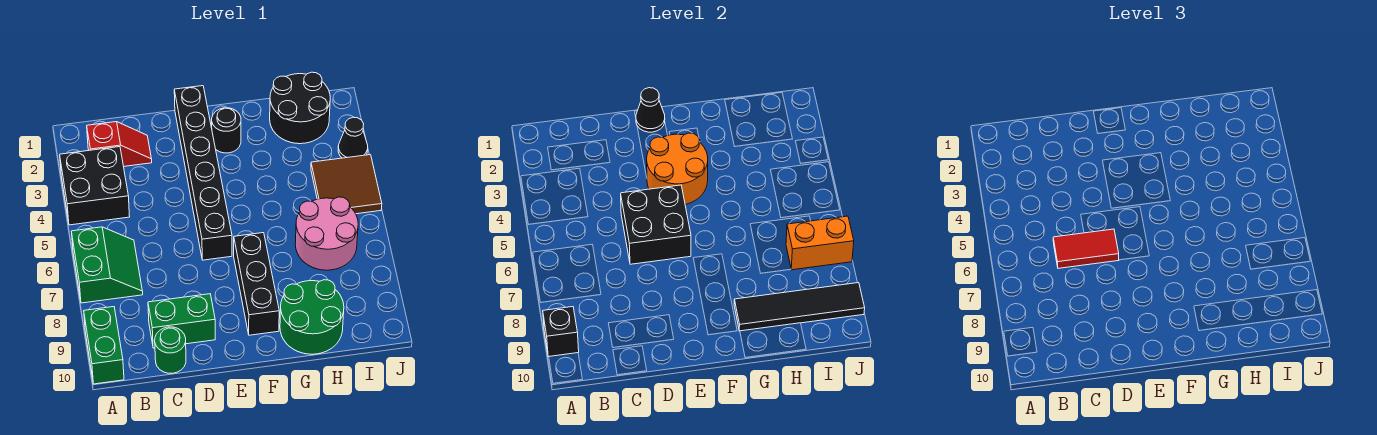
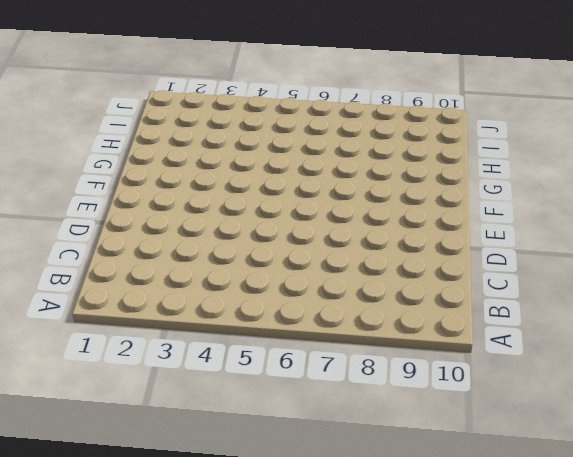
none -> black brick A3:B4 level 1
none -> green slope A6:B7 level 1 top A
none -> green brick A9:A10 level 1

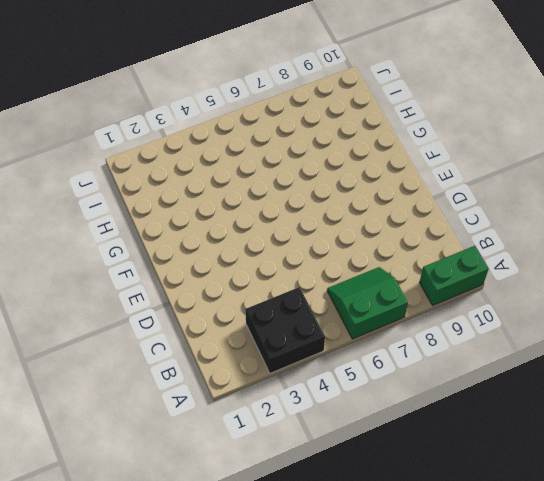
none -> red slope B2:C2 level 1 top B
none -> green brick C9:D9 level 1
none -> green round brick C10 level 1

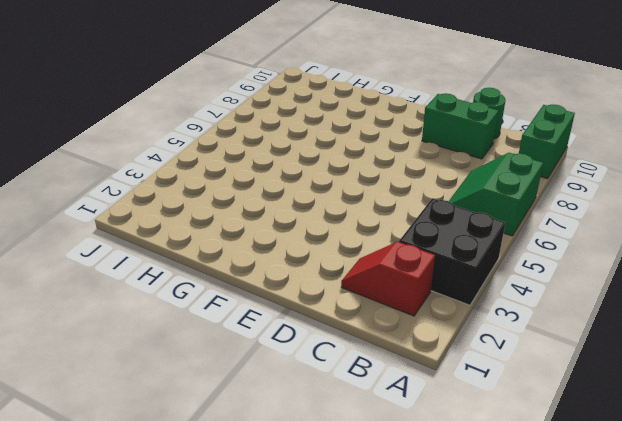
none -> black brick E1:E6 level 1
none -> black round brick F2 level 1
none -> black brick F7:F9 level 1

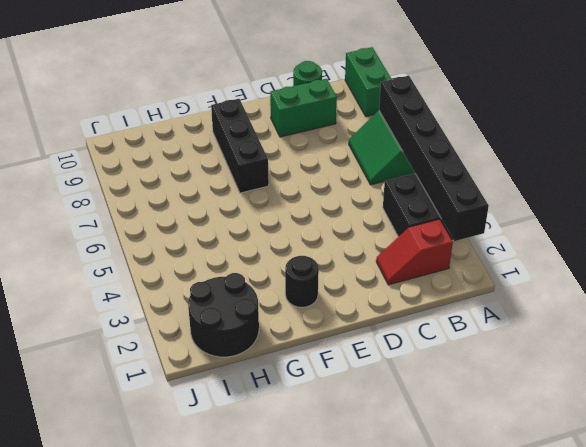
black brick A2:A7 level 2 -> black brick E1:E6 level 1
none -> green round brick G9:H10 level 1
none -> pink round brick H6:I7 level 1
none -> brown tile I4:J5 level 1

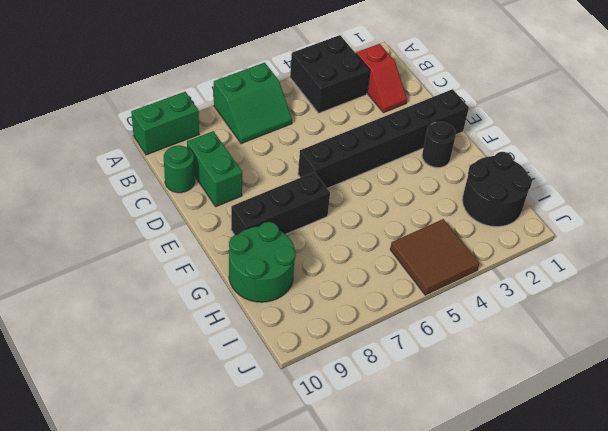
none -> pink round brick H6:I7 level 1
none -> black cone J3 level 1
none -> black brick A9 level 2

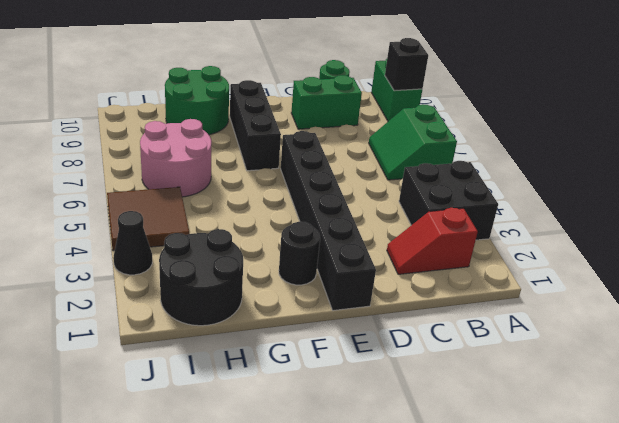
none -> black brick D5:E6 level 2
none -> black cone E1 level 2
none -> orange round brick E3:F4 level 2

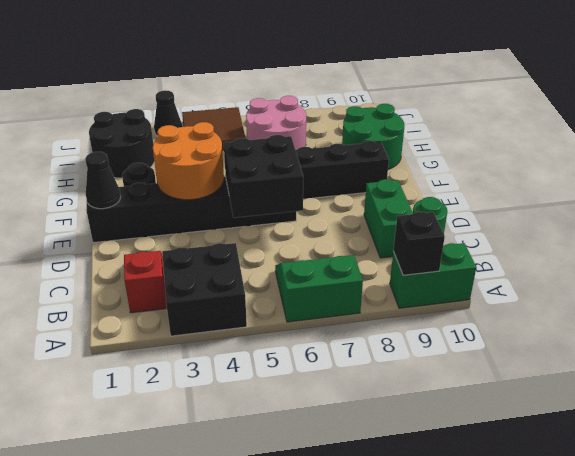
none -> black tile G9:J9 level 2
none -> orange brick I7:J7 level 2
none -> red tile C6:D6 level 3

